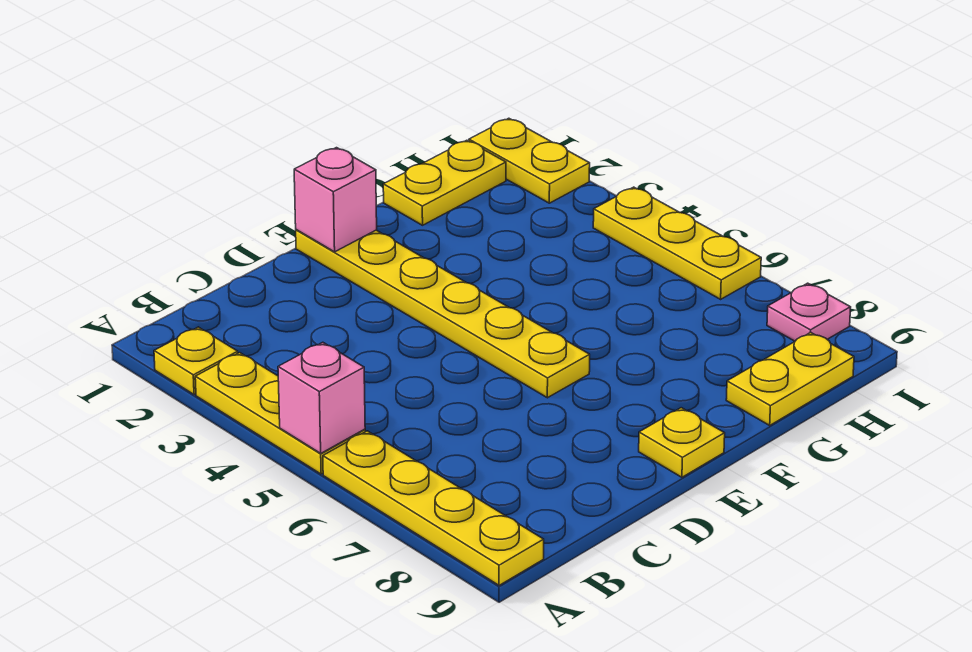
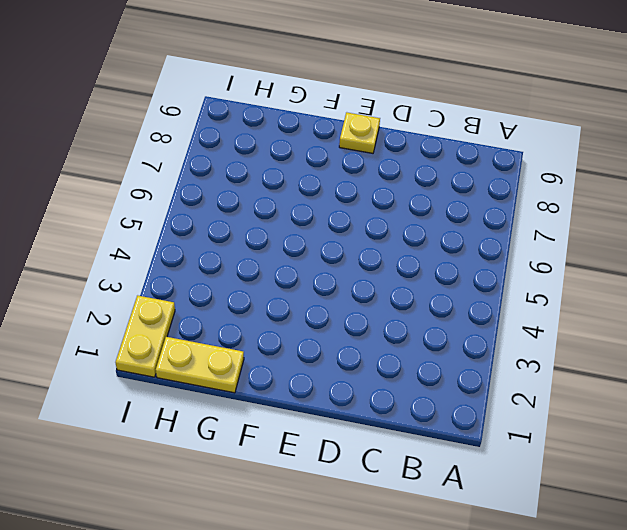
none -> yellow plate A2 level 1
none -> yellow plate A3:A5 level 1
none -> yellow plate A6:A9 level 1

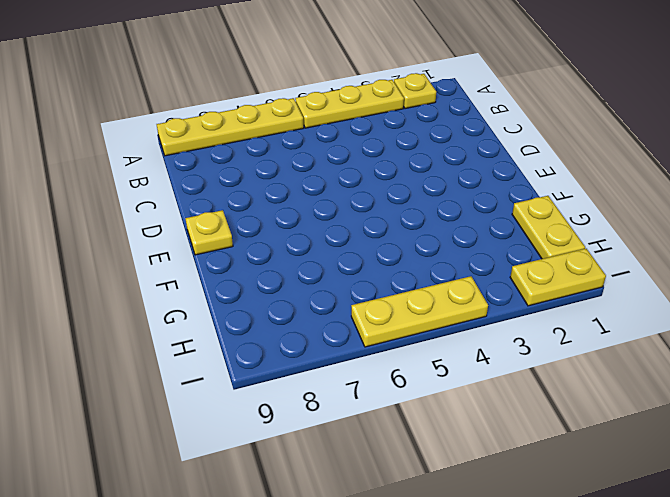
none -> yellow plate E1:E6 level 1
none -> yellow plate G9:H9 level 1
none -> pink plate I8 level 1

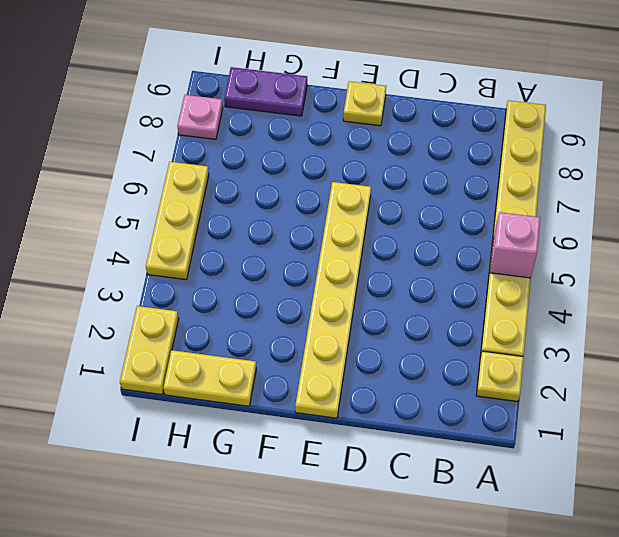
purple plate G9:H9 level 1 -> yellow plate G9:H9 level 1
none -> pink brick E1 level 2

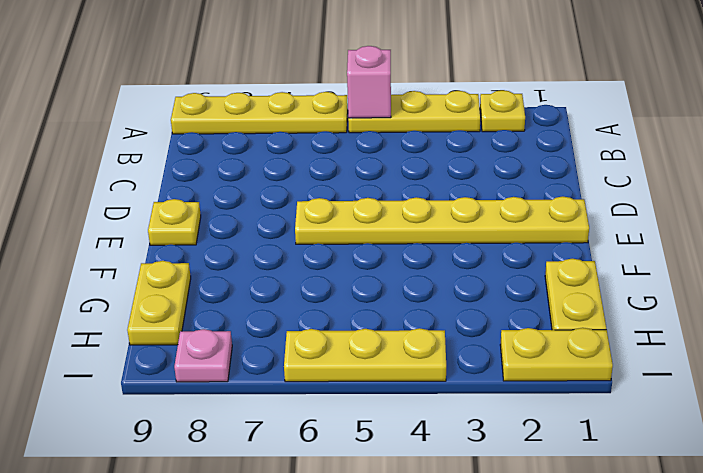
none -> pink brick E1 level 2

